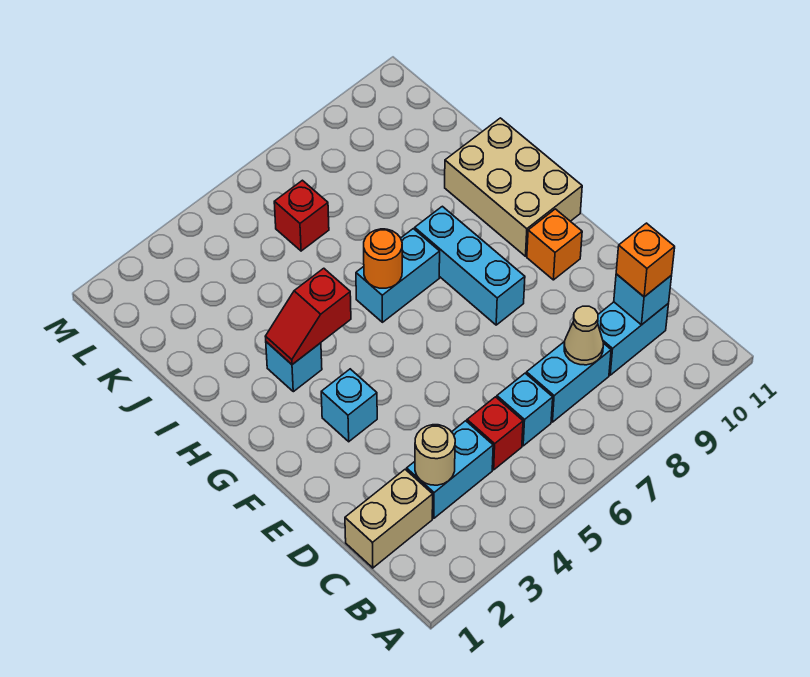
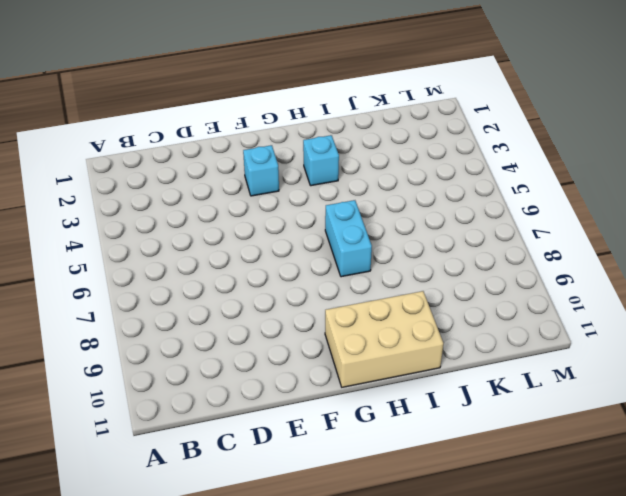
none -> tan brick C1:C2 level 1
none -> cyan brick C3:C4 level 1
none -> red brick C5 level 1

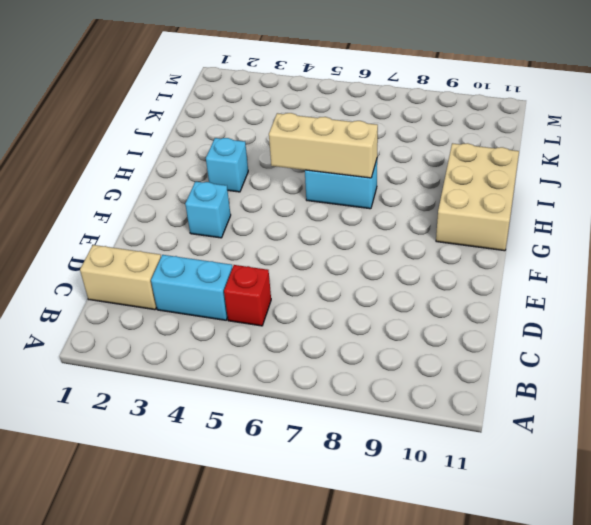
tan brick H5:H7 level 2 -> orange round brick H6 level 2
none -> cyan brick C6 level 1
none -> cyan brick C7:C8 level 1
none -> cyan brick C9:C10 level 1

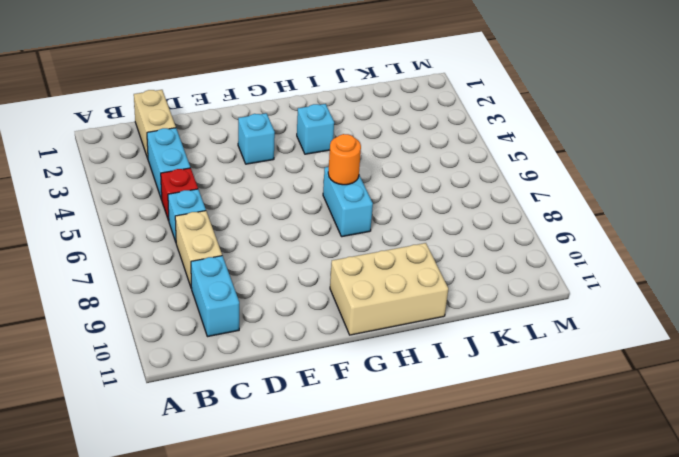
tan brick C7:C8 level 1 -> cyan brick C7:C8 level 1
none -> cyan brick F8:H8 level 1
none -> orange brick F10 level 1
none -> red brick K6 level 1

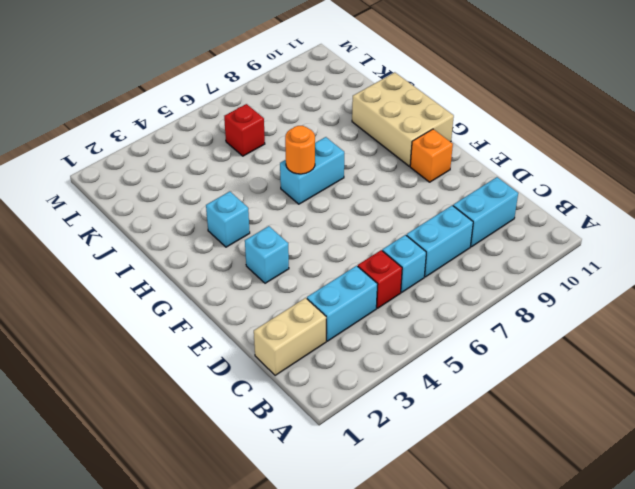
none -> cyan brick F8:H8 level 1
none -> tan round brick C3 level 2
none -> tan cone C8 level 2

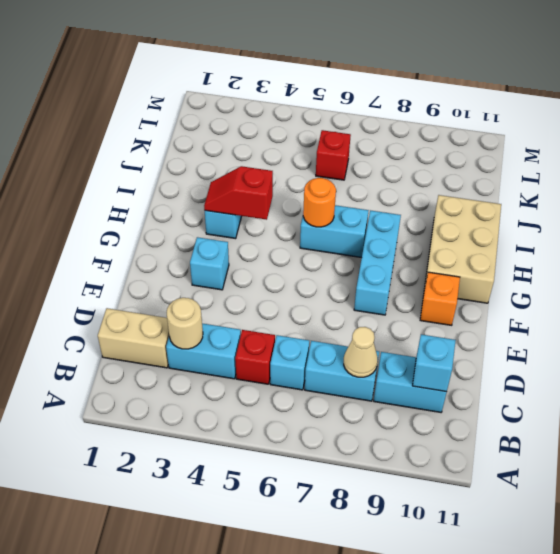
none -> orange brick C10 level 3

